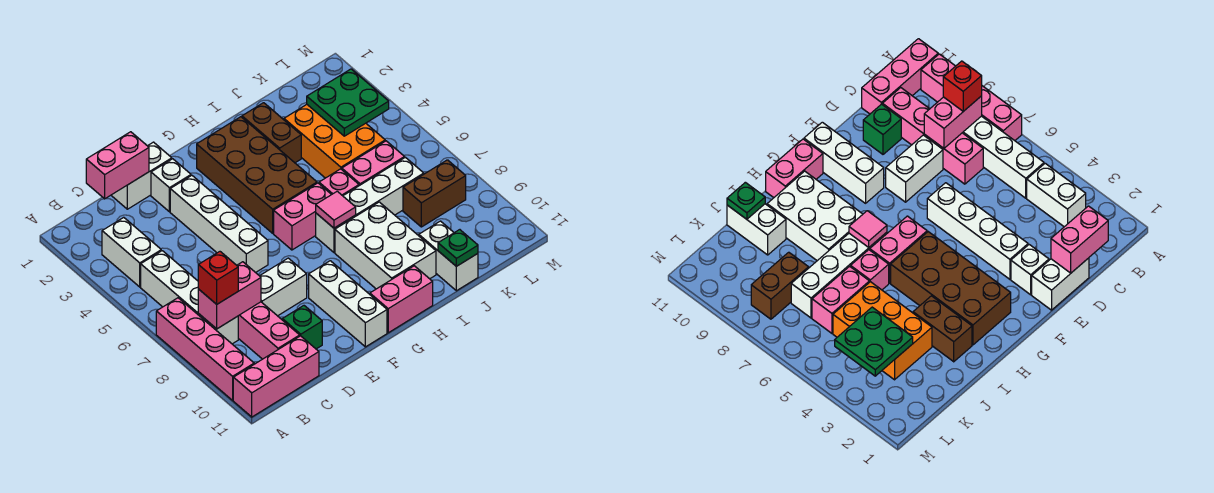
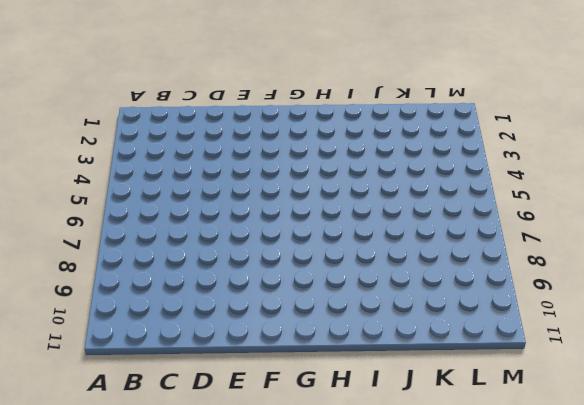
none -> pink brick A7:A10 level 1
none -> pink brick A11:C11 level 1
none -> white brick B3:B4 level 1

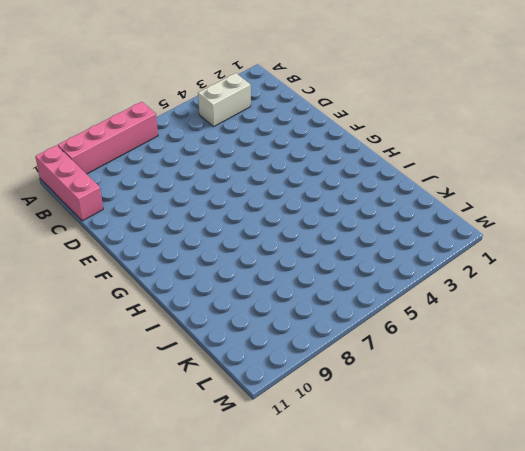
none -> white brick B5:B8 level 1
none -> pink brick C7:C10 level 1
none -> white brick D1:E1 level 1

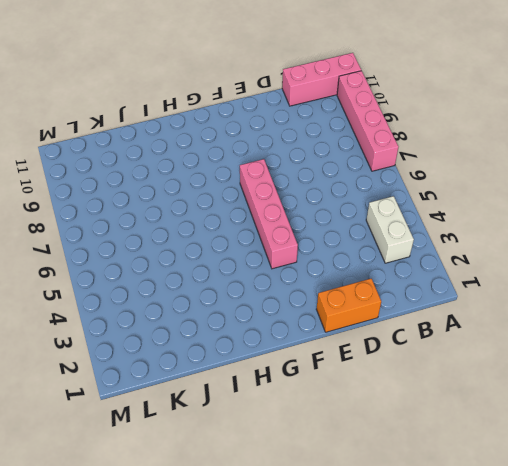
orange brick D1:E1 level 1 -> white brick D1:E1 level 1
pink brick F4:F7 level 1 -> pink brick C7:C10 level 1
none -> white brick B5:B8 level 1
none -> white brick D8:E8 level 1
none -> green brick D10 level 1

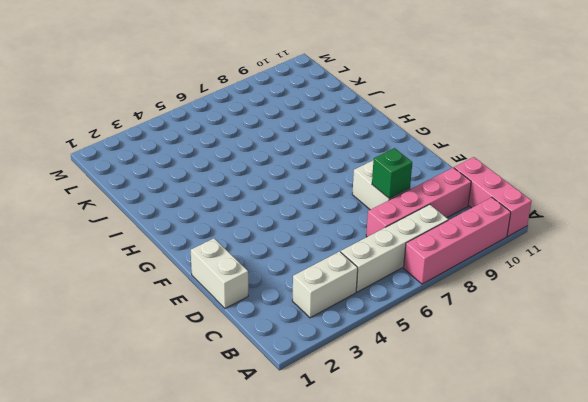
green brick D8 level 2 -> green brick D10 level 1
none -> white brick E2 level 1
none -> white brick E3:E6 level 1
none -> white brick F9:F11 level 1

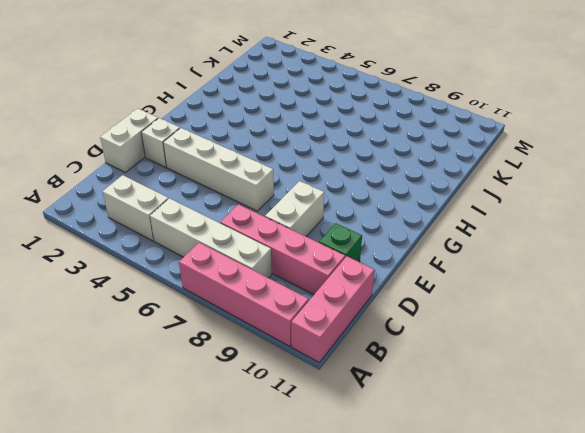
none -> white brick F9:F11 level 1
none -> brown brick G2:H5 level 1
none -> pink brick G6:H6 level 1

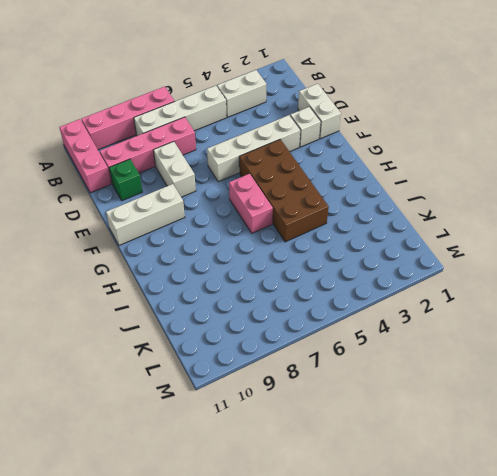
brown brick F4:I5 level 1 -> brown brick G2:H5 level 1
none -> pink brick G11:H11 level 1
none -> white brick H7:K7 level 1
none -> white brick H8:I10 level 1

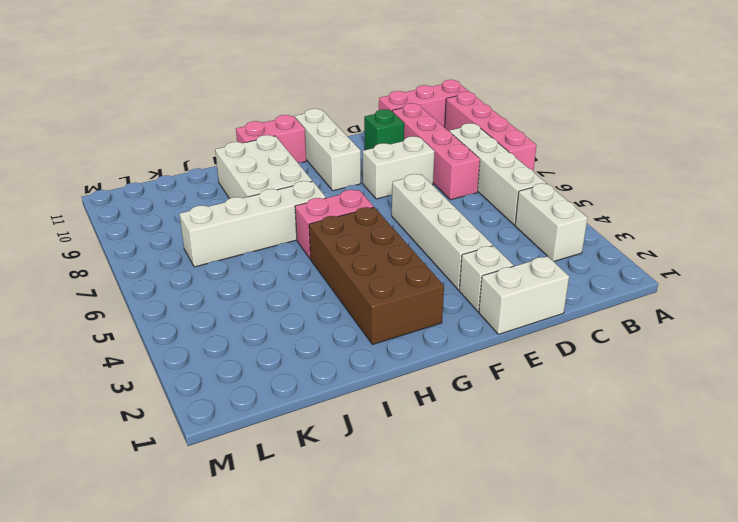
none -> brown brick I2:I3 level 1
none -> pink brick I6 level 1
none -> orange brick J3:K5 level 1

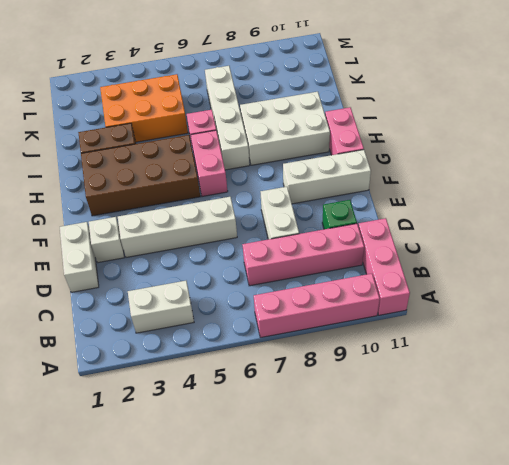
none -> white brick B5:B8 level 1
none -> pink brick J6:K6 level 1
none -> white brick J10:J11 level 1

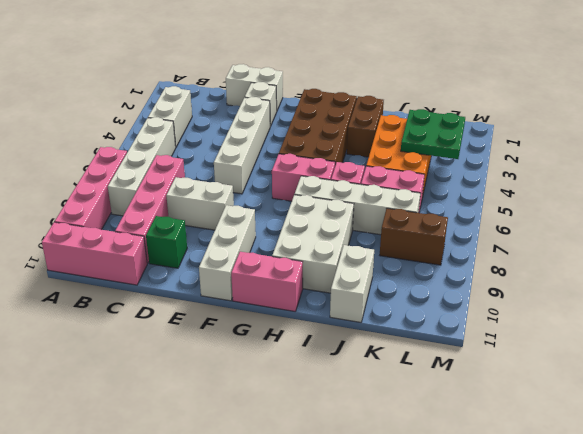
none -> pink brick B8:C8 level 2
none -> pink brick C1:D1 level 2
none -> pink tile H7 level 2

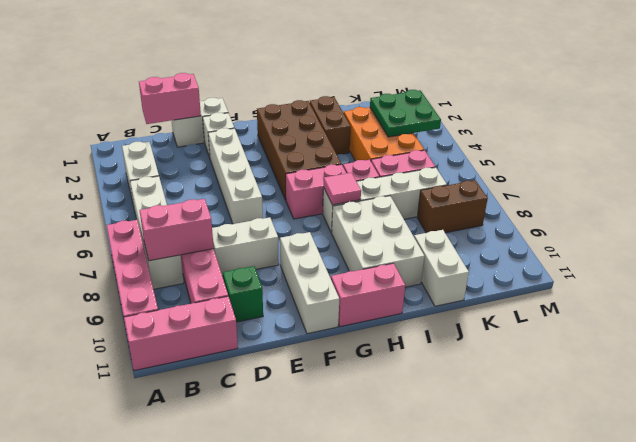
none -> green plate J11 level 2
none -> red brick B8 level 3

